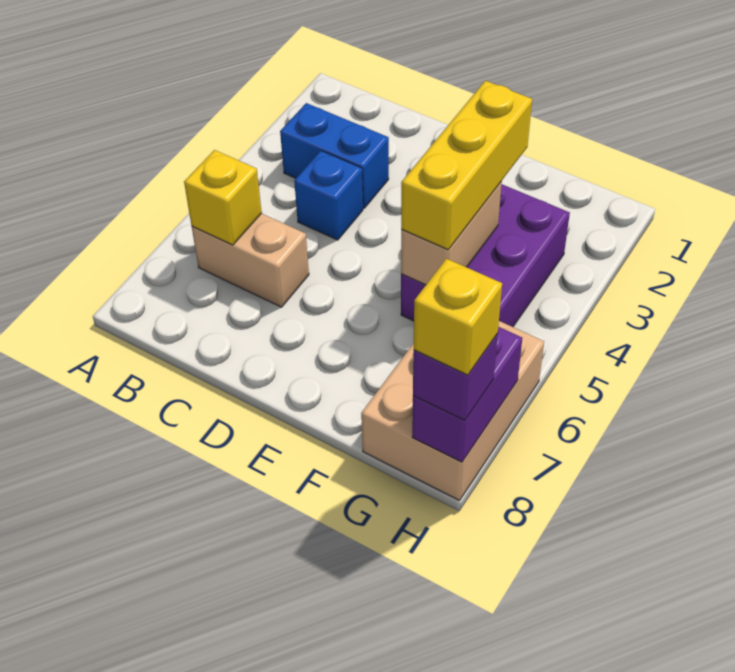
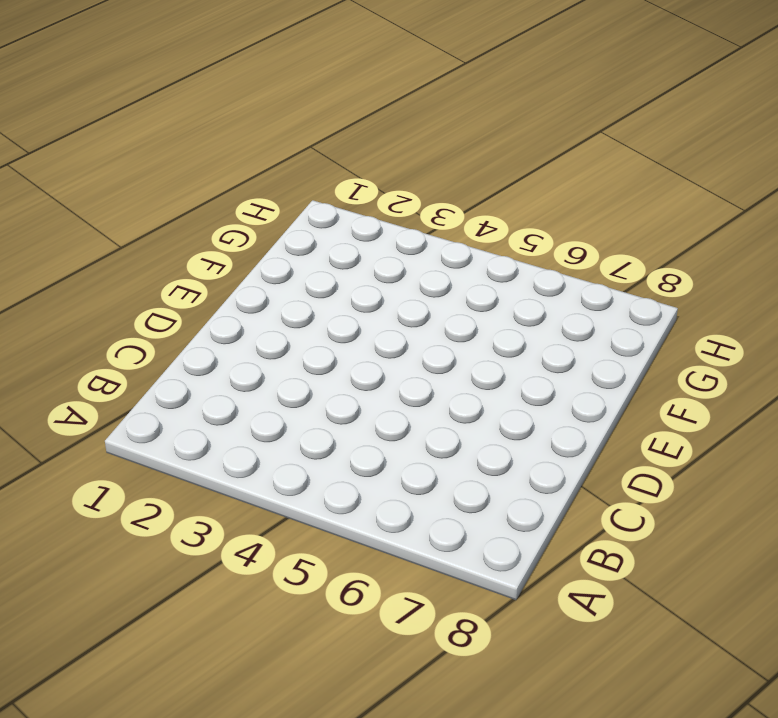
none -> blue brick B3:C3 level 1
none -> tan brick B6:C6 level 1

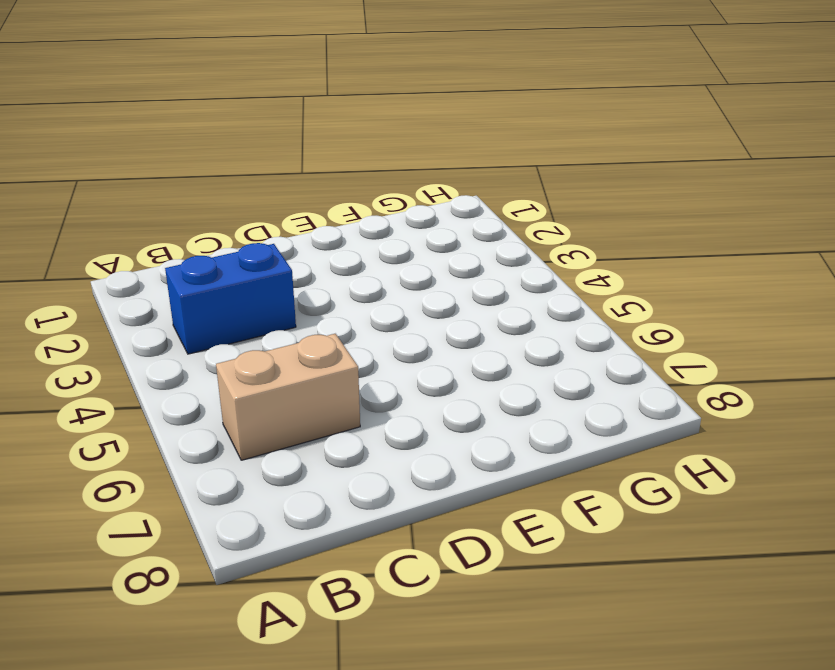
none -> blue brick C4 level 1
none -> purple brick F3:G5 level 1

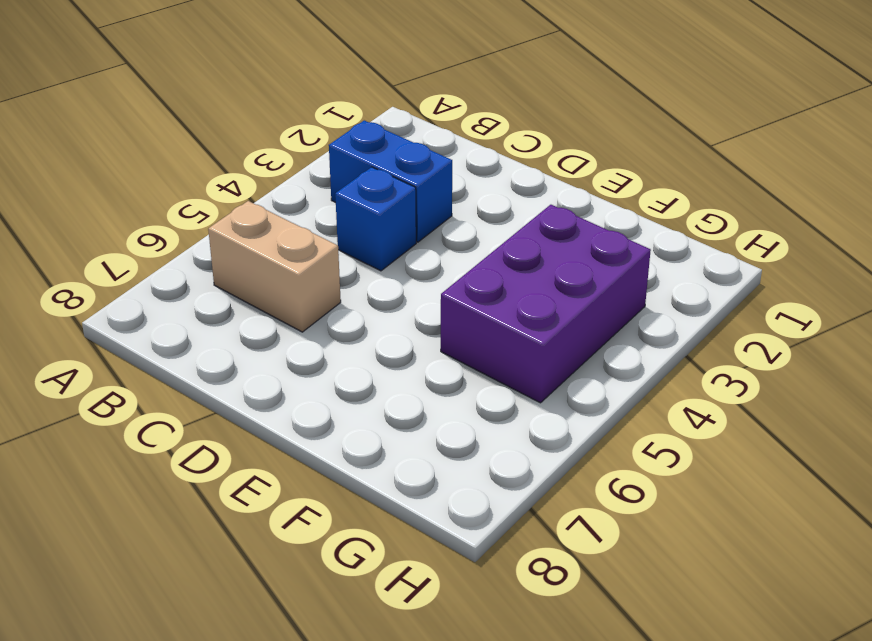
none -> tan brick G6:H8 level 1
none -> yellow brick B6 level 2

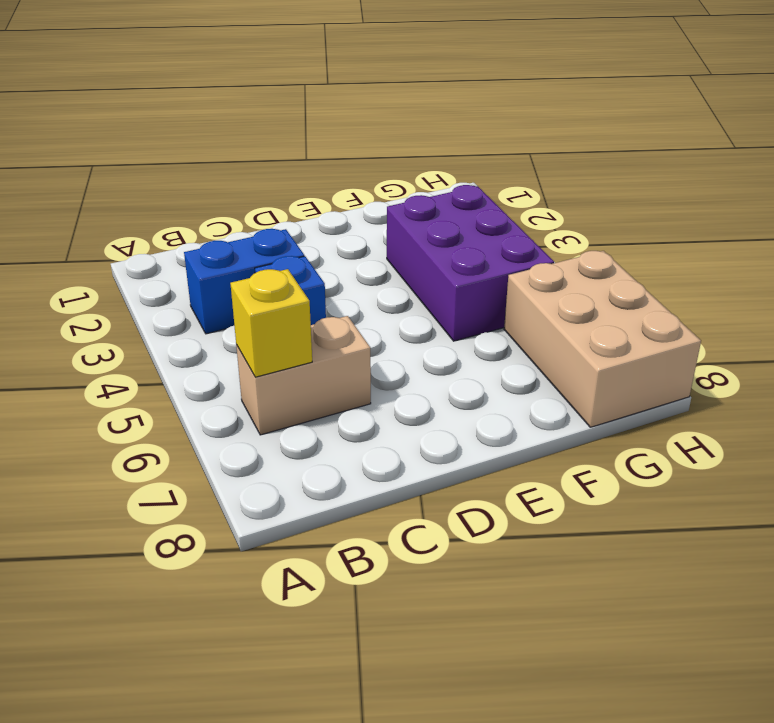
none -> tan brick F4:F5 level 2
none -> purple brick H7:H8 level 2

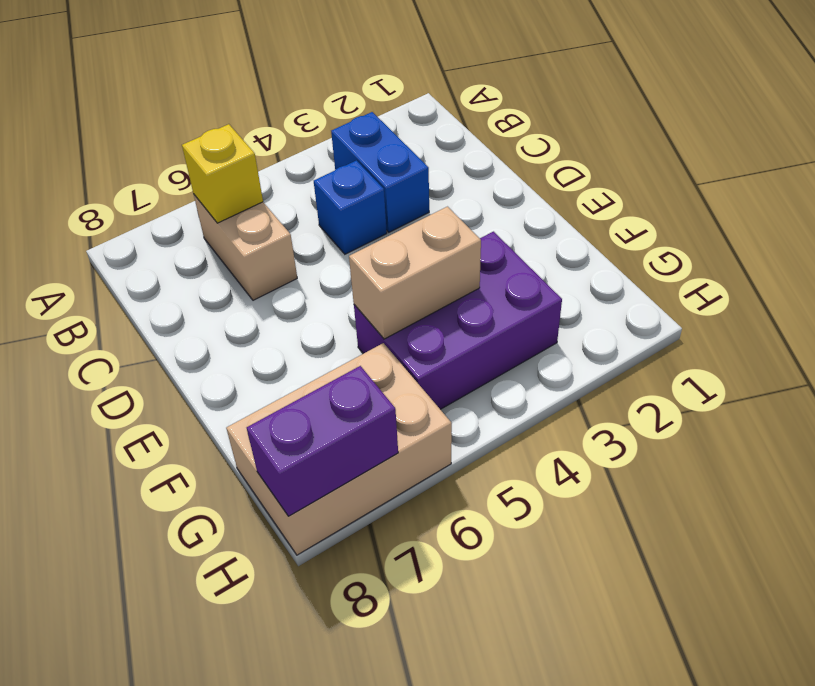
none -> yellow brick F3:F5 level 3
none -> purple brick H8 level 3

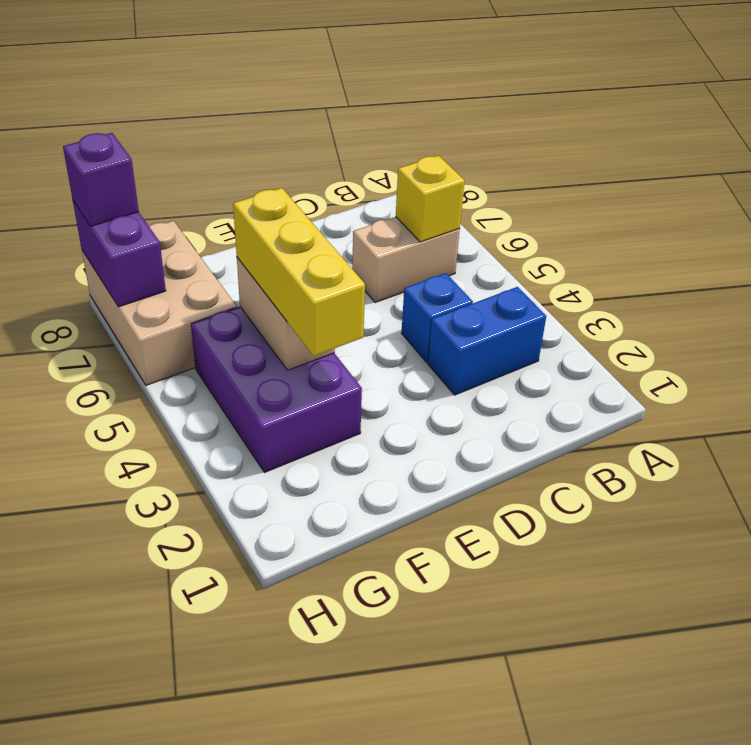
none -> yellow brick H8 level 4

